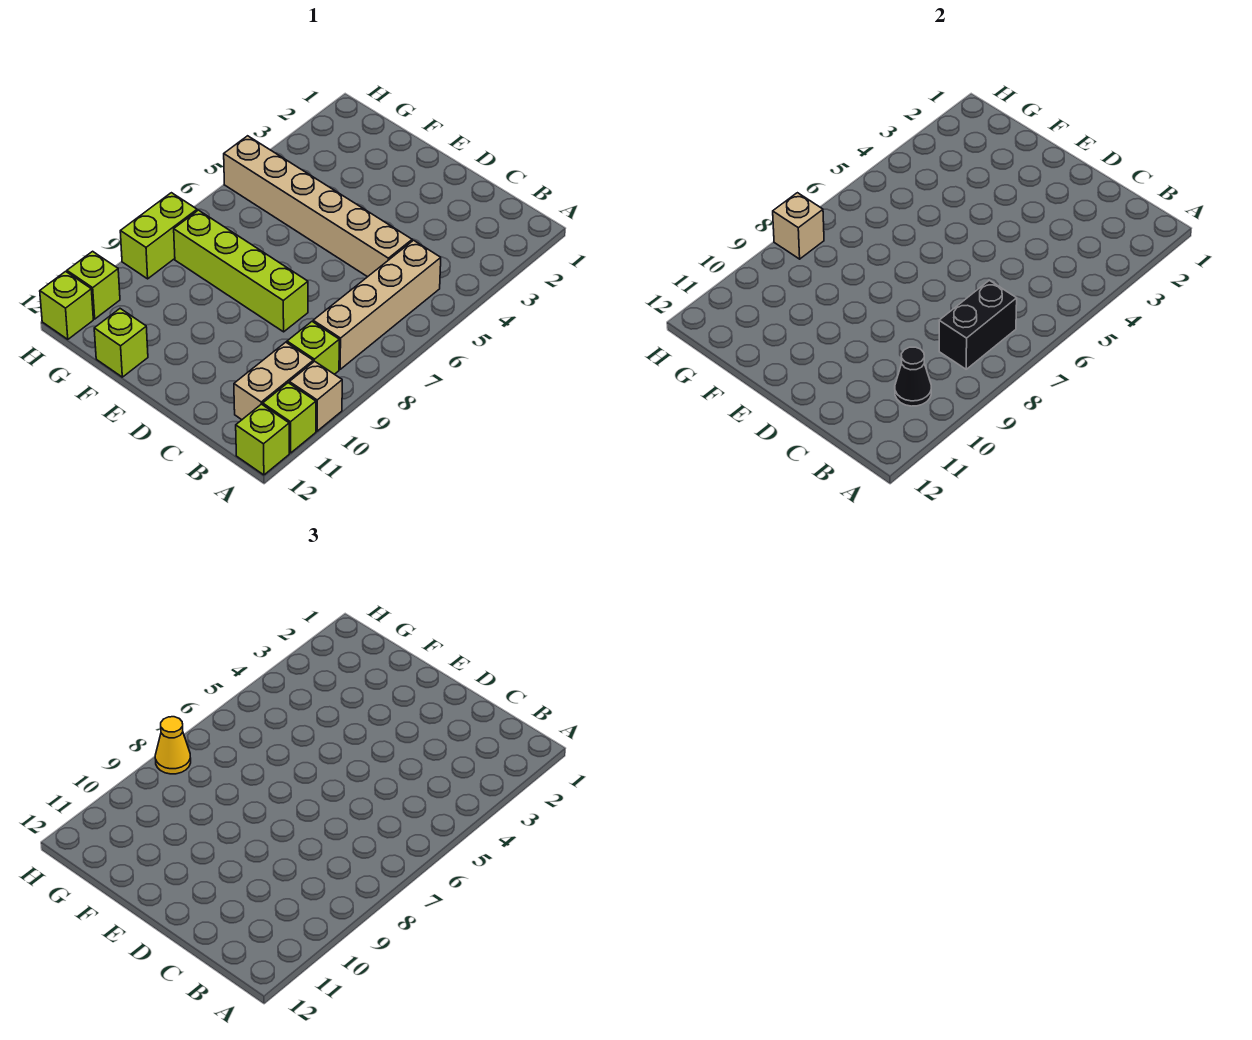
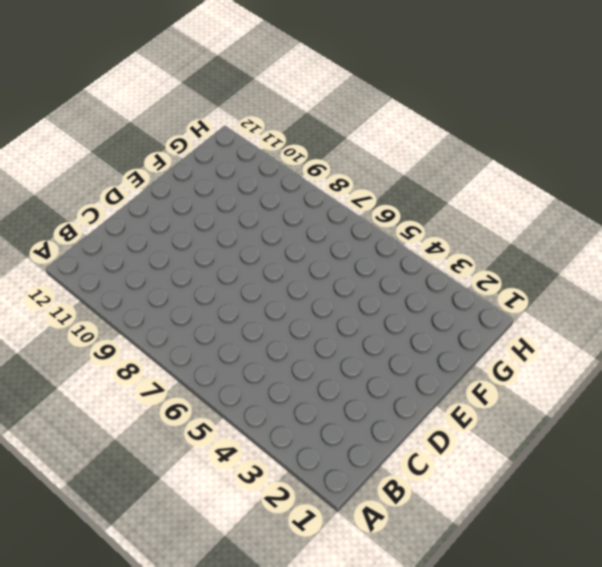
none -> tan brick A10 level 1
none -> lime brick A11 level 1
none -> lime brick A12 level 1

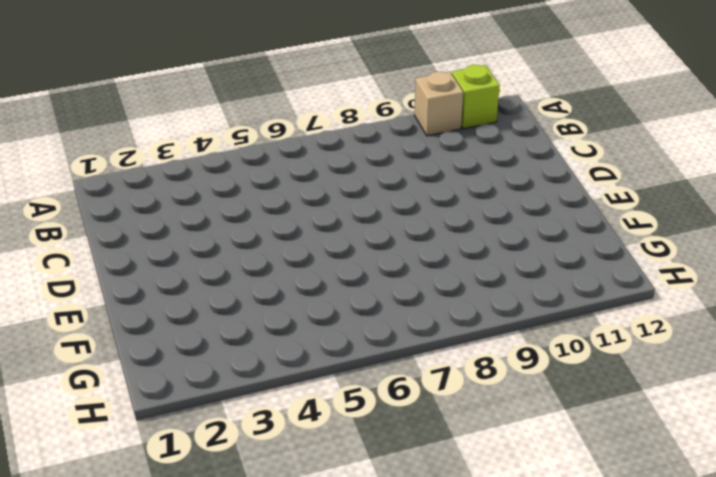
none -> lime brick A12 level 1
none -> tan brick B5:B8 level 1
none -> lime brick B9 level 1

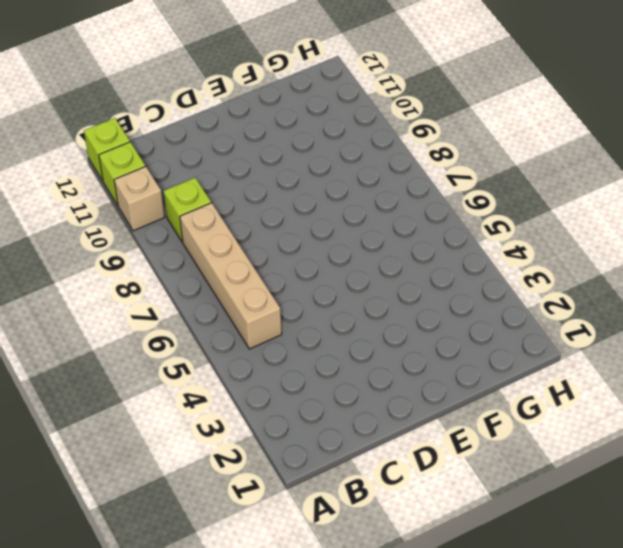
none -> tan brick B10:B11 level 1
none -> tan brick C5:H5 level 1
none -> lime brick D8:G8 level 1

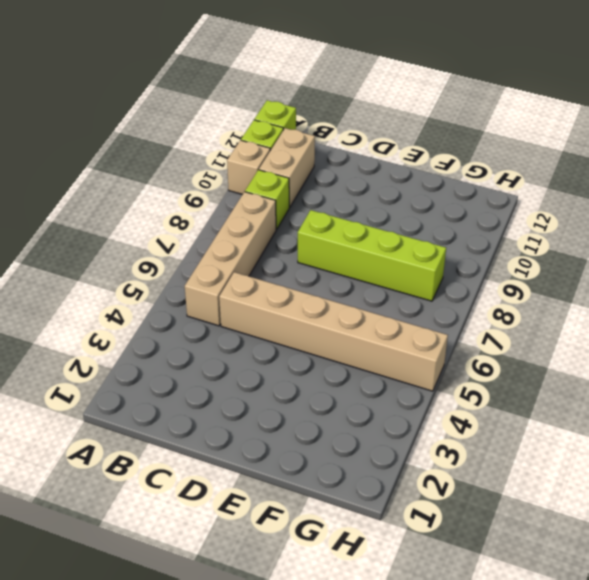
none -> lime brick F12 level 1
none -> lime brick H8:H9 level 1
none -> lime brick H11 level 1

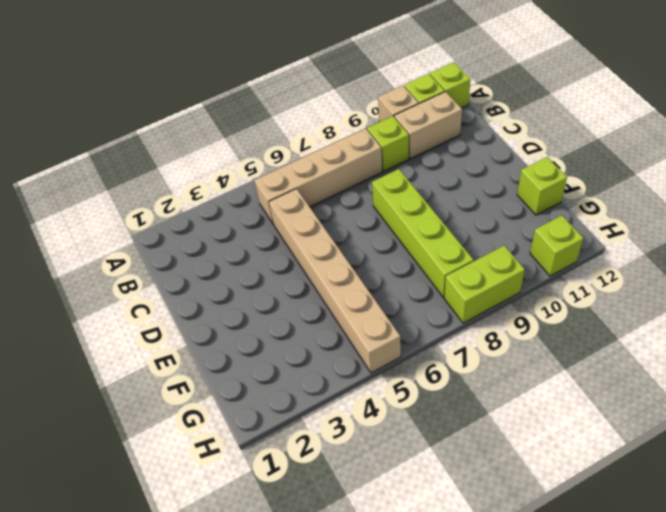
none -> lime brick H12 level 1
none -> black brick B7:B8 level 2
none -> black cone B10 level 2

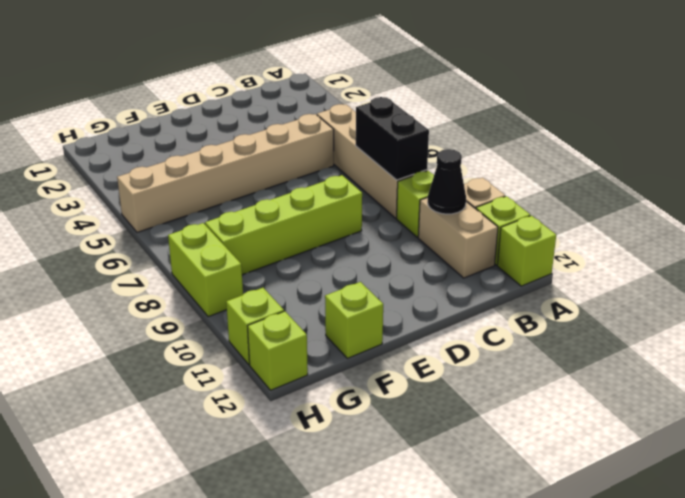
none -> tan brick H8 level 2
none -> yellow cone H8 level 3

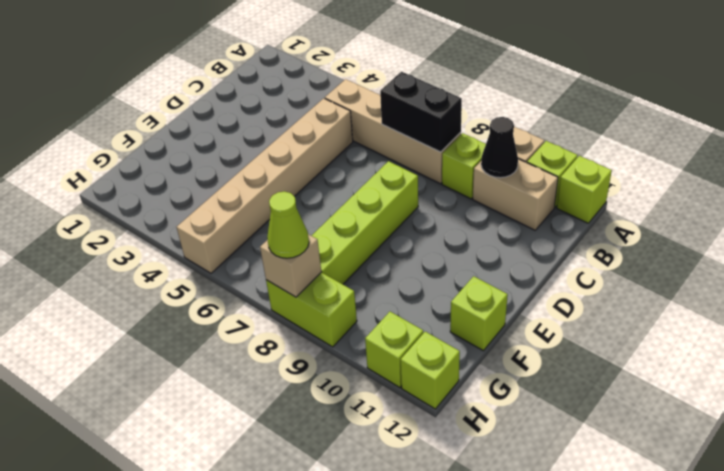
lime cone H8 level 3 -> yellow cone H8 level 3

